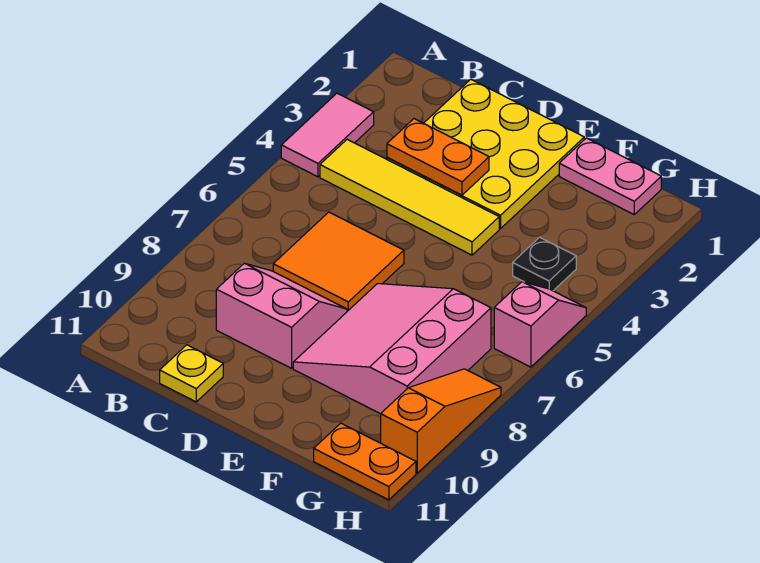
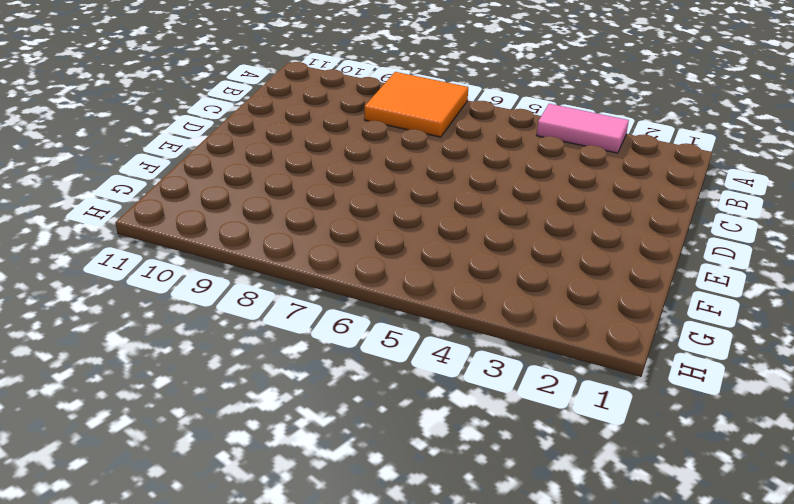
orange tile A7:B8 level 1 -> orange tile C6:D7 level 1
none -> yellow tile B4:E4 level 1
none -> yellow plate C1:E3 level 1
none -> pink slope C8:D9 level 1 top 9

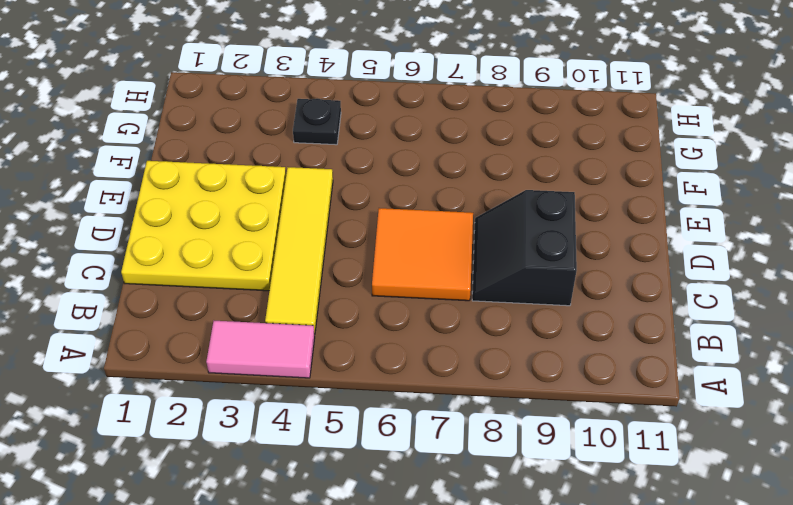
black slope C8:D9 level 1 top 9 -> pink slope C8:D9 level 1 top 9
none -> yellow plate C11 level 1
none -> pink slope E7:G9 level 1 top G
none -> pink plate F1:G1 level 1

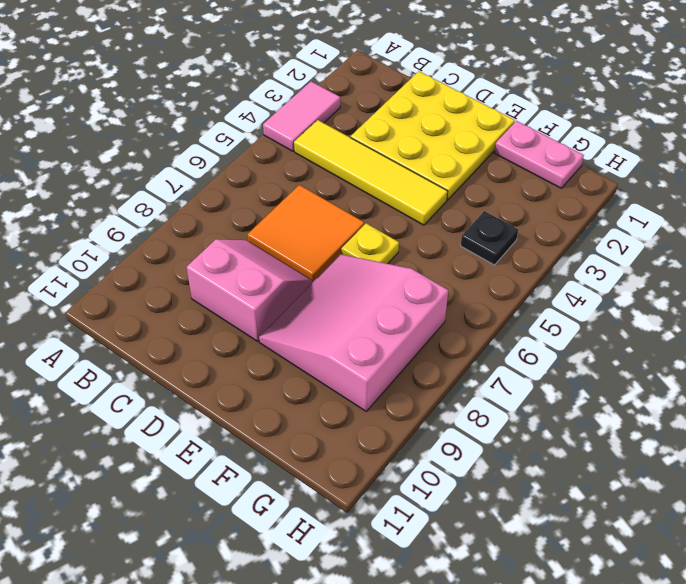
yellow plate E6 level 1 -> yellow plate C11 level 1
none -> orange plate G11:H11 level 1
none -> pink slope H5:H6 level 1 top 6
none -> orange slope H8:H10 level 1 top 10

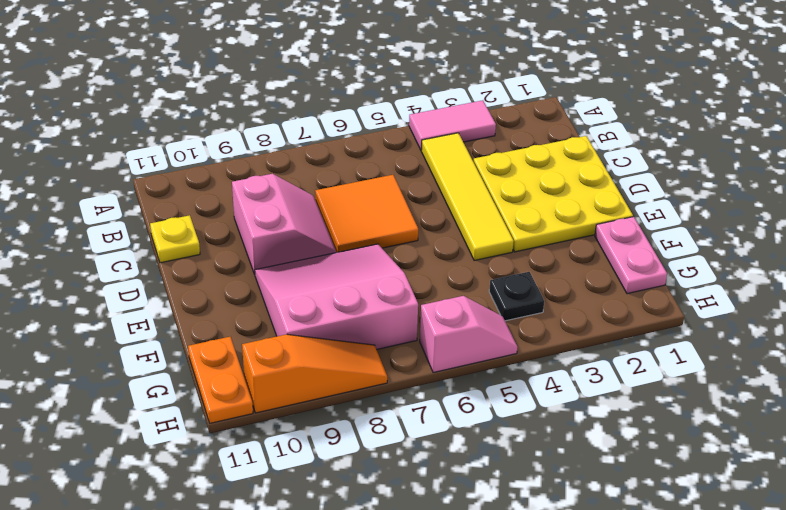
none -> orange plate C3:D3 level 2

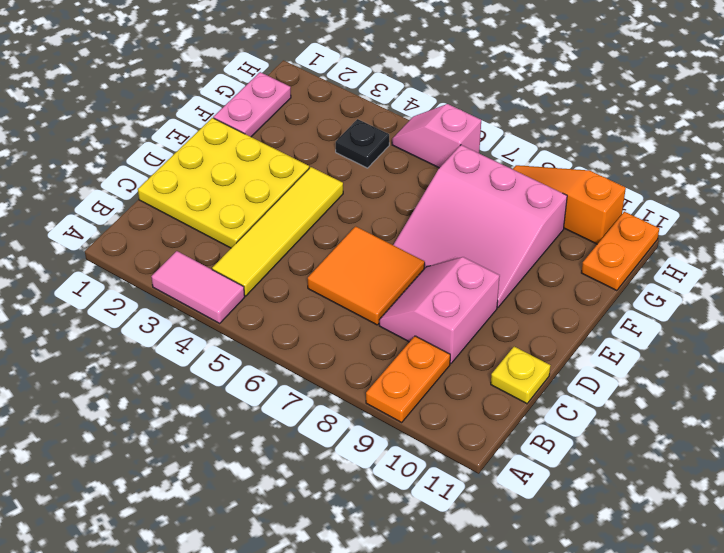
orange plate A9:B9 level 1 -> orange plate C3:D3 level 2

